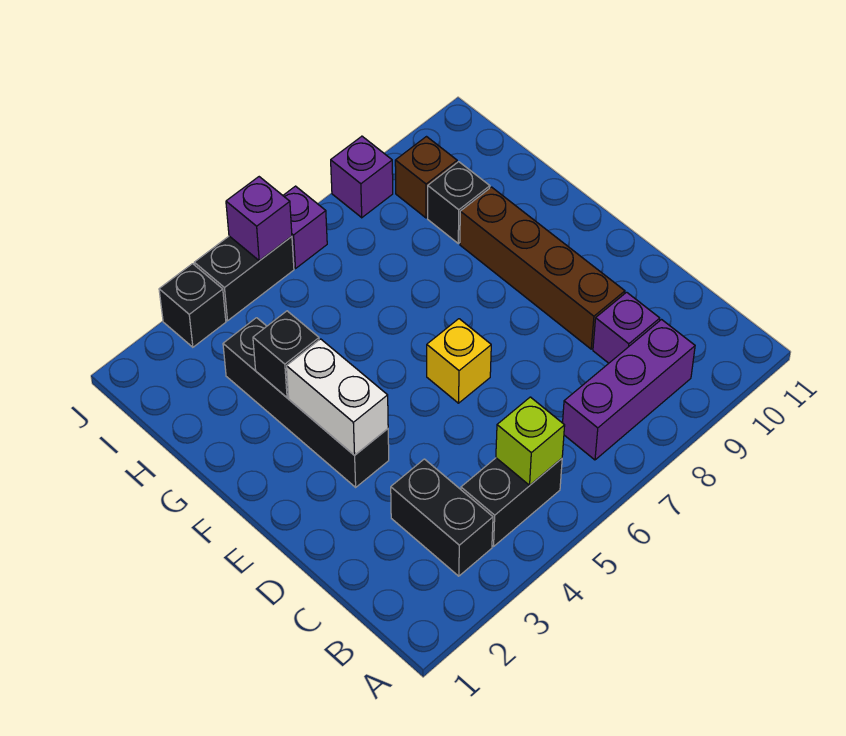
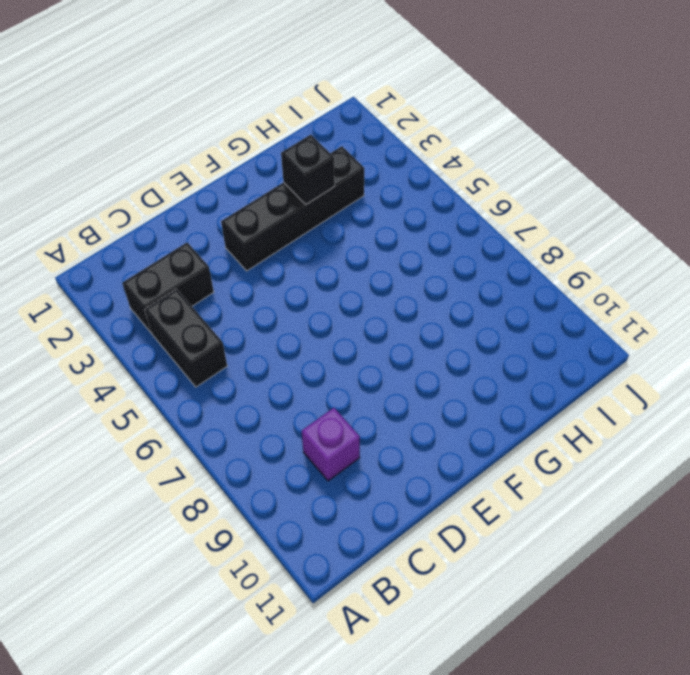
none -> purple brick B7:B9 level 1
none -> brown brick D9:G9 level 1
none -> yellow brick E6 level 1

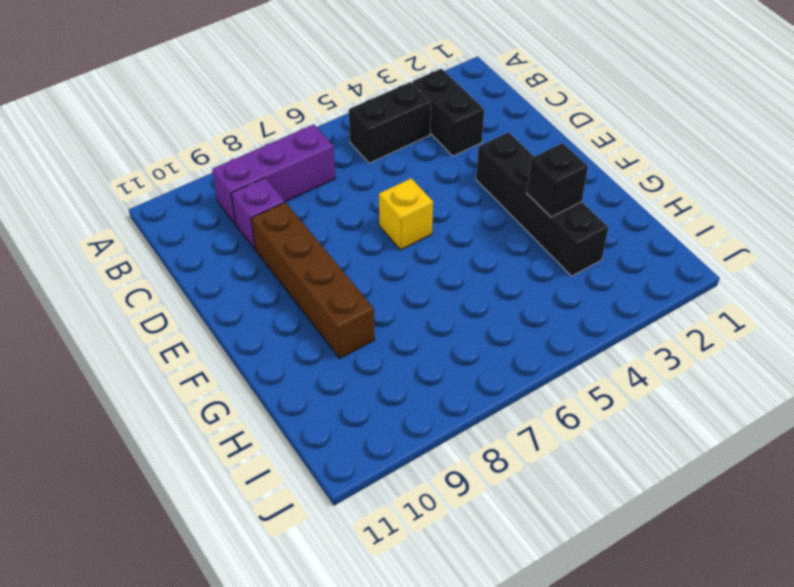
none -> black brick H9 level 1
none -> brown brick I9 level 1
none -> black brick J3 level 1

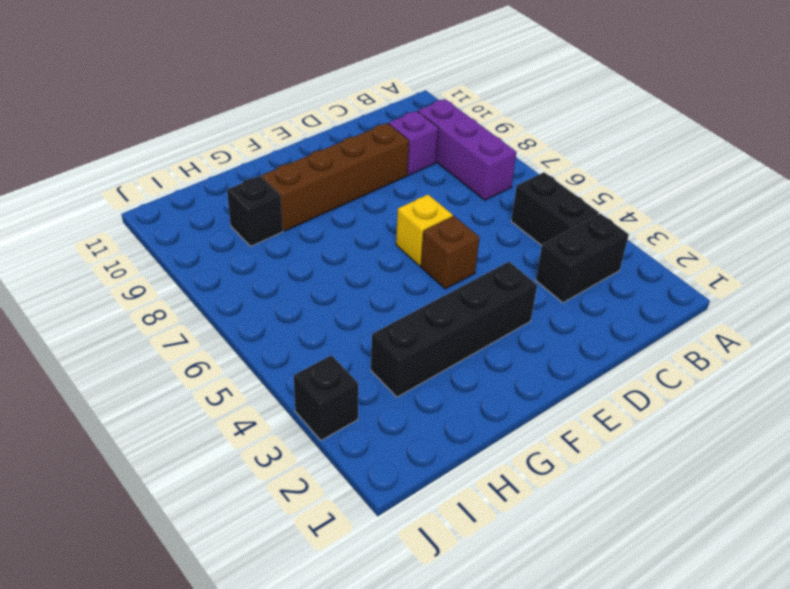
brown brick E5 level 1 -> brown brick I9 level 1
none -> black brick J4:J5 level 1
none -> purple brick J6 level 1
none -> purple brick J8 level 1

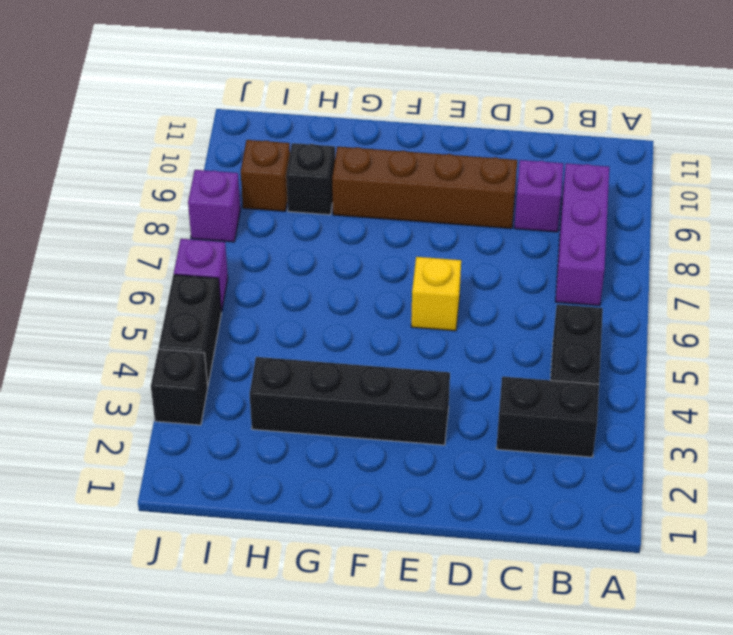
none -> lime brick B5 level 2
none -> white brick E3:F3 level 2
none -> black brick G3 level 2

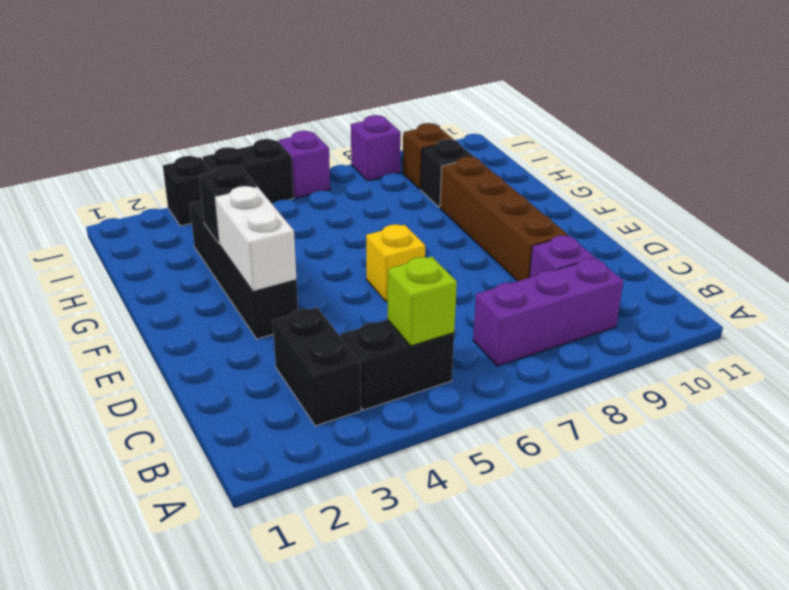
none -> purple brick J5 level 2

